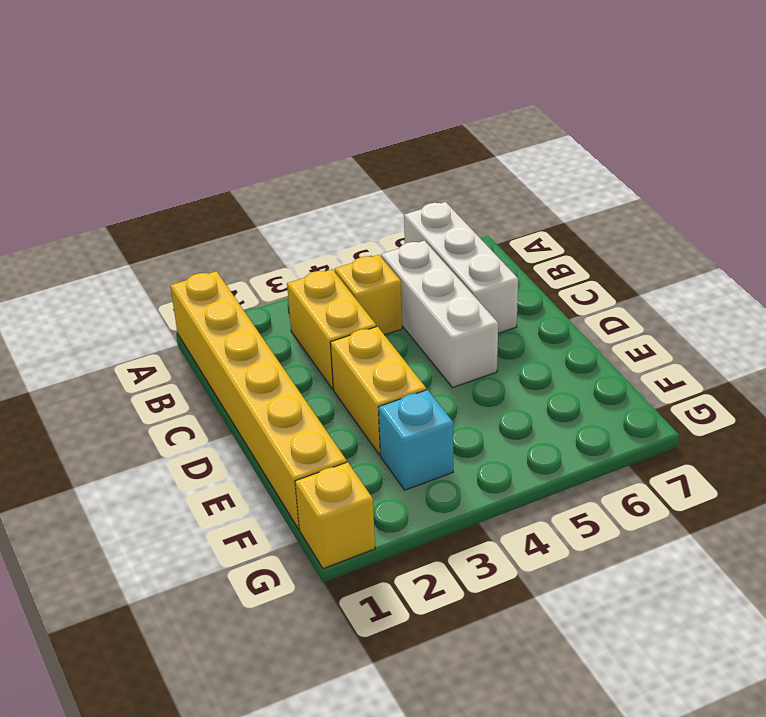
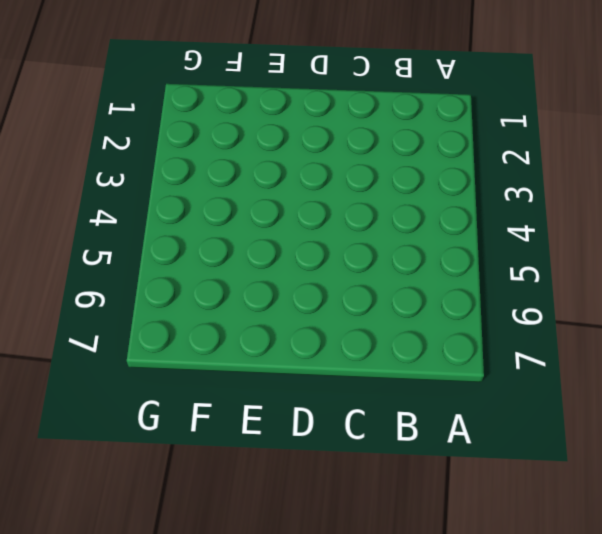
none -> yellow brick A1:F1 level 1
none -> white brick A6:C6 level 1

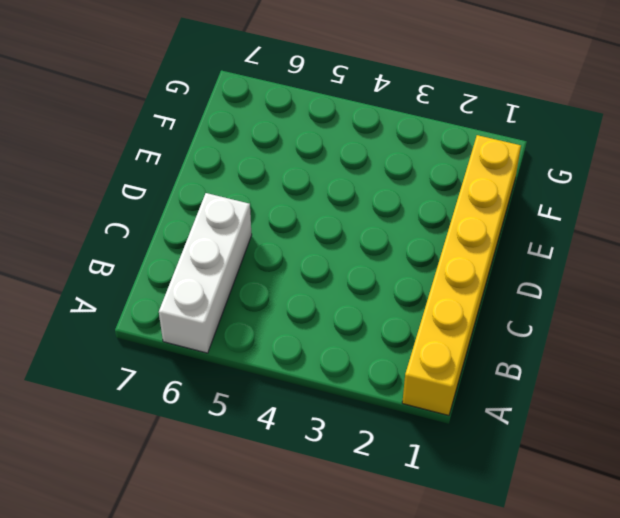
none -> yellow brick B3:C3 level 1
none -> yellow brick B4 level 1

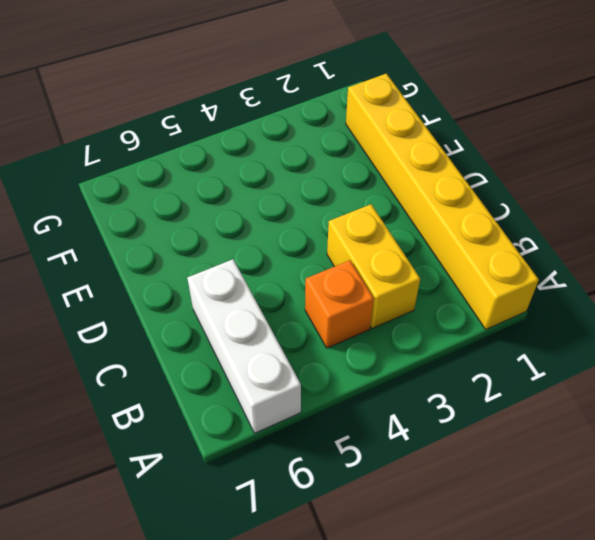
orange brick B4 level 1 -> yellow brick B4 level 1
none -> white brick B5:D5 level 1
none -> yellow brick D3:E3 level 1

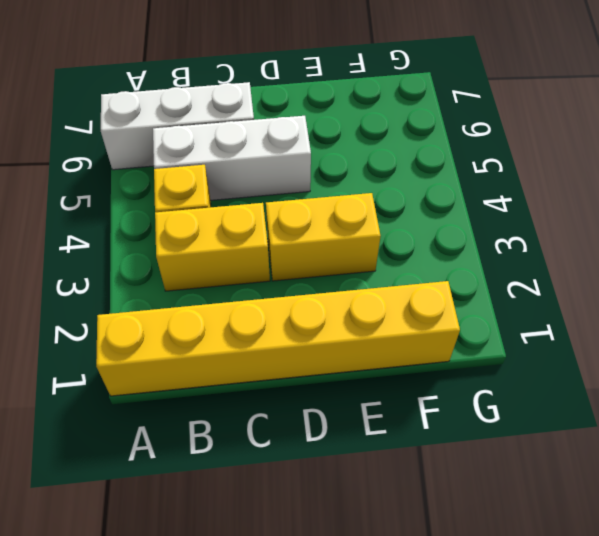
none -> cyan brick F3 level 1
none -> yellow brick G1 level 1

